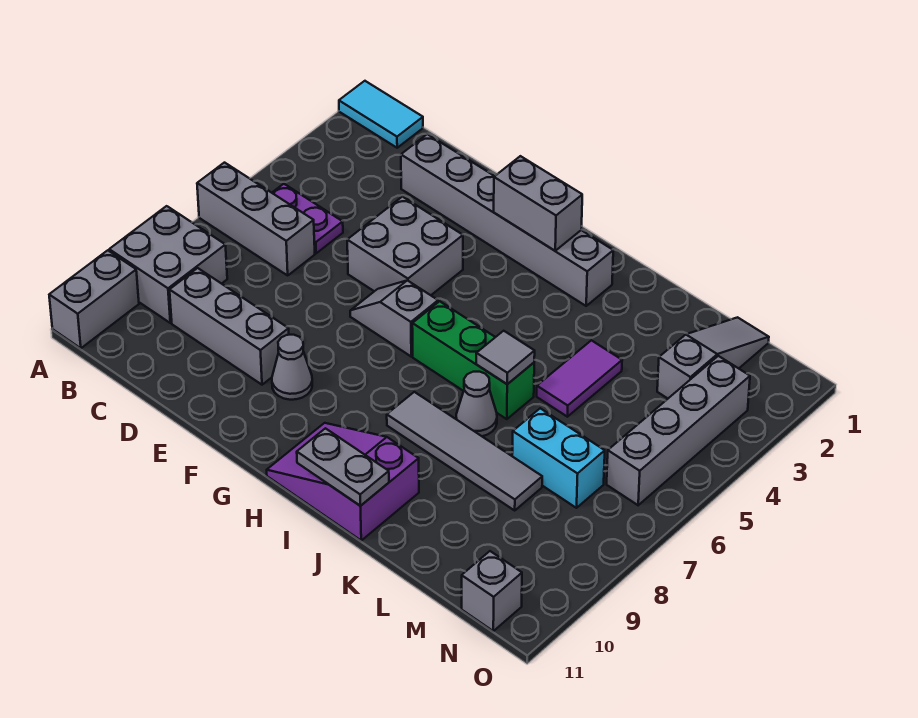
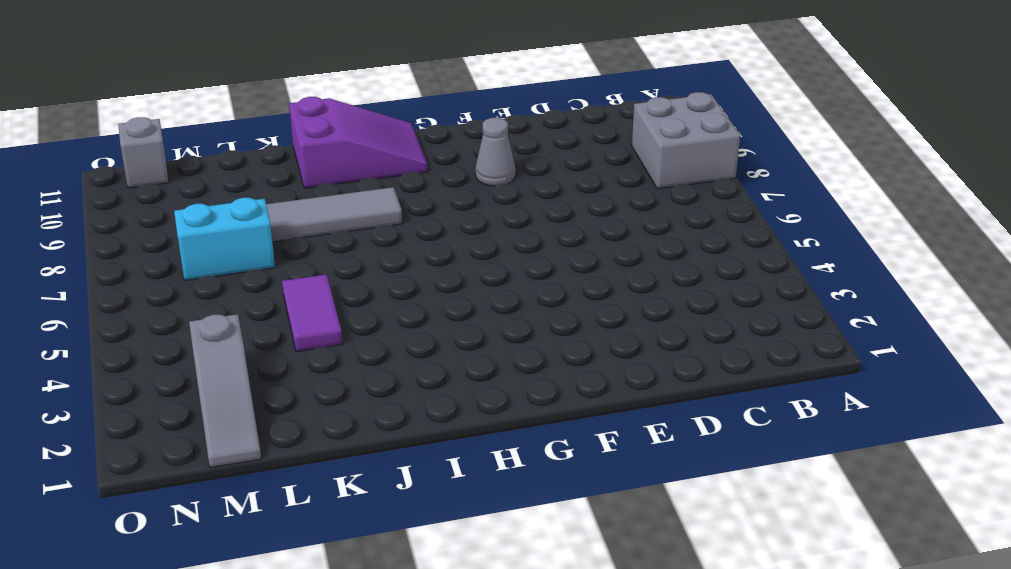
none -> cyan tile A1:B1 level 1
none -> grey brick A6:C6 level 1
none -> grey brick A10:A11 level 1

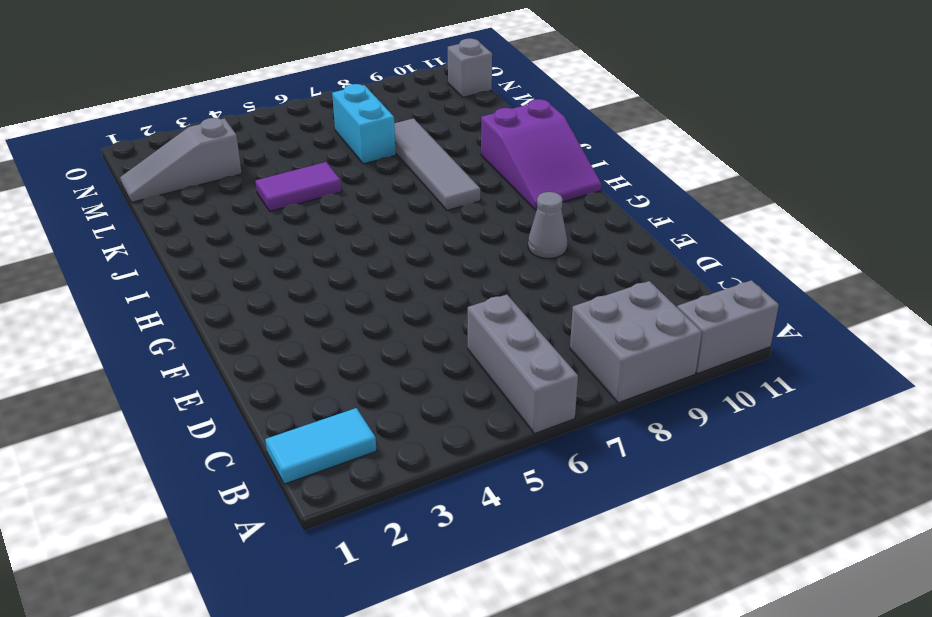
cyan tile B1:B2 level 1 -> cyan tile A1:B1 level 1
none -> purple plate B5:C5 level 1
none -> grey brick C9:E9 level 1
none -> grey brick D2:I2 level 1

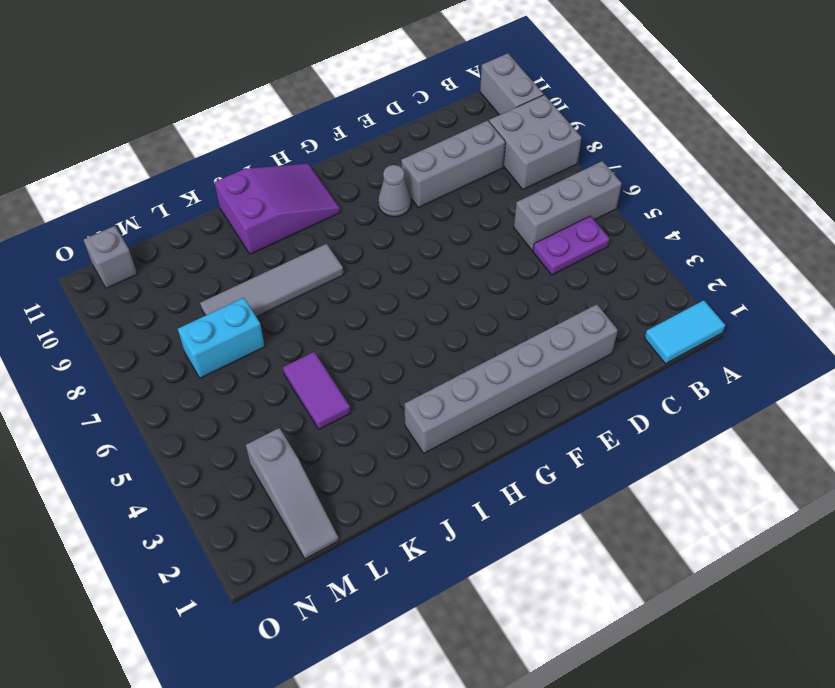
none -> grey brick E4:F5 level 1
none -> grey slope F6:G6 level 1 top G
none -> green brick H6:J6 level 1

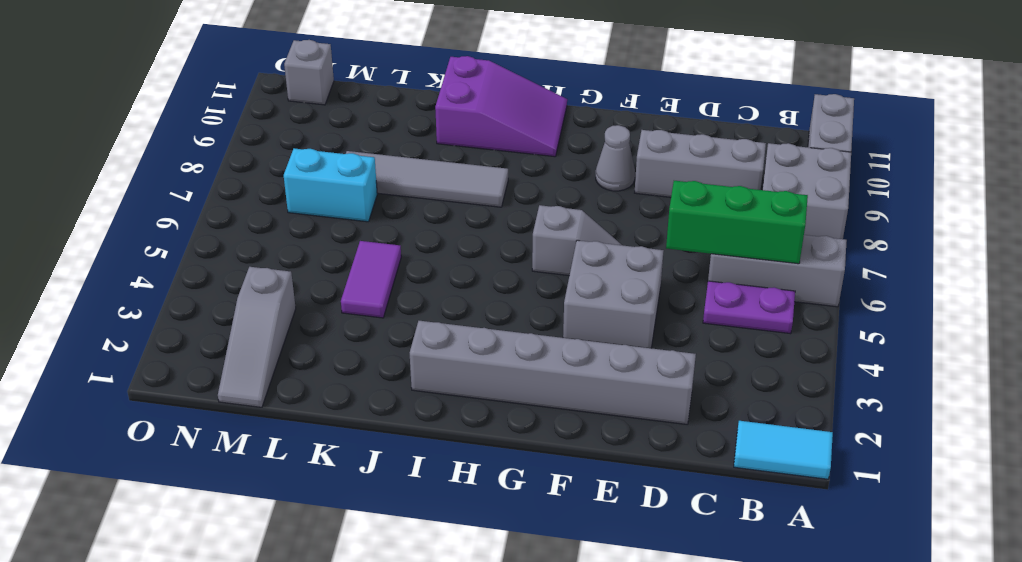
green brick B6:D6 level 2 -> green brick H6:J6 level 1
none -> grey cone J7 level 1
none -> grey brick N3:N6 level 1
none -> grey brick G2:H2 level 2

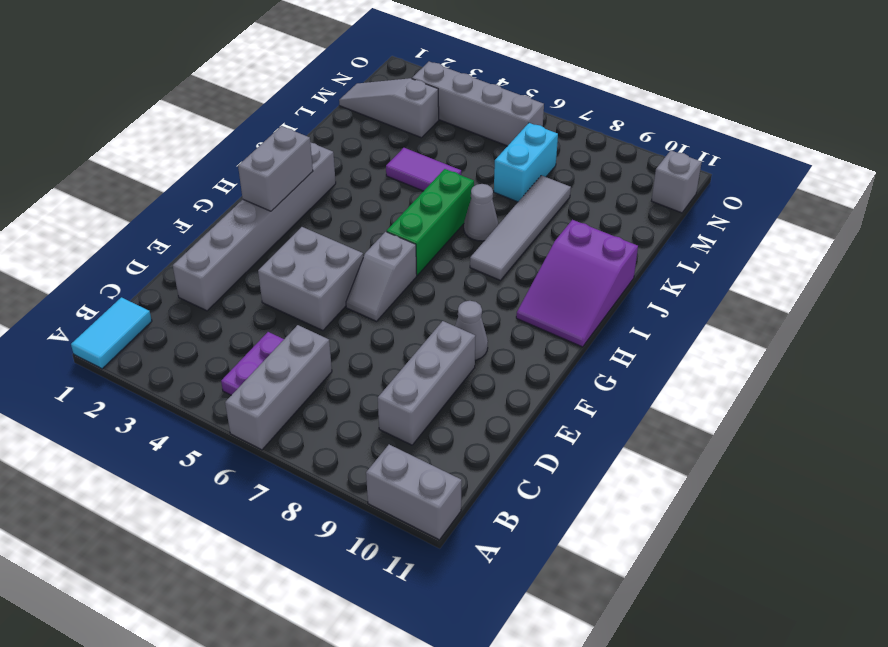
none -> grey brick A8:B9 level 1
none -> grey plate I11:J11 level 2
none -> grey tile J6 level 2

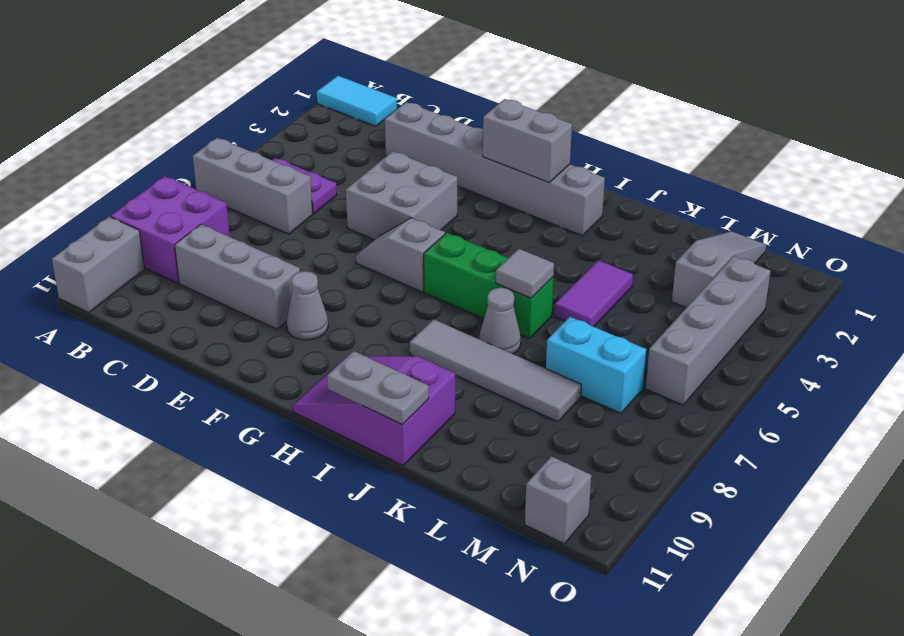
purple brick A8:B9 level 1 -> grey brick A8:B9 level 1

